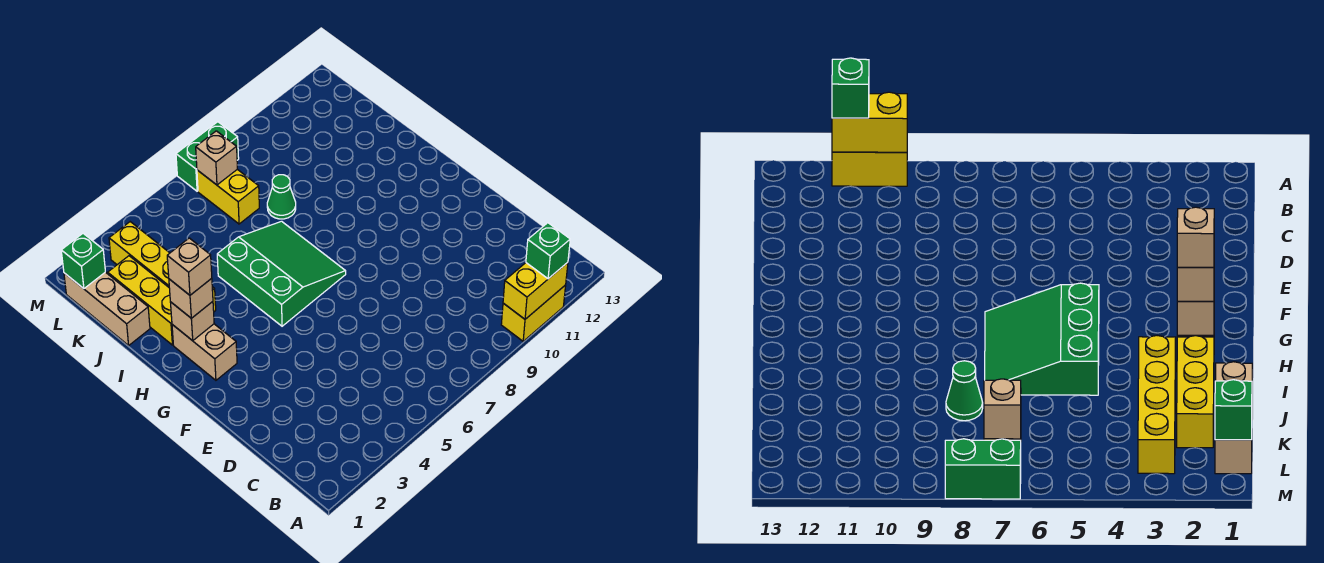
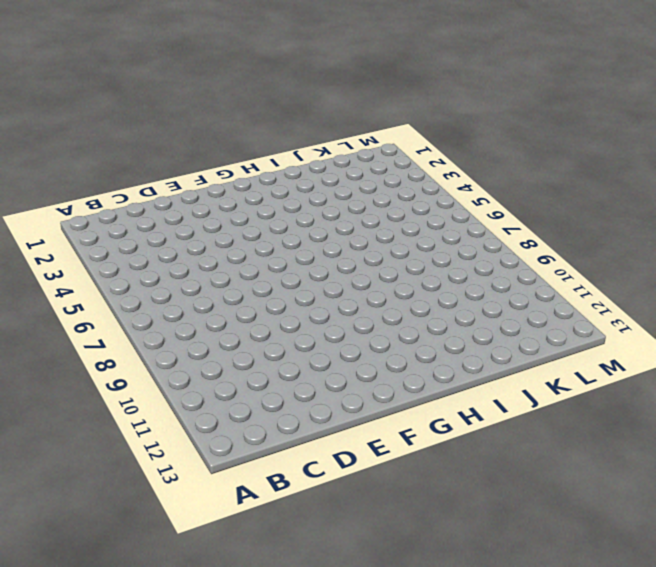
none -> yellow brick A10:A11 level 1
none -> tan brick G2:H2 level 1
none -> green slope G5:I7 level 1 top 5

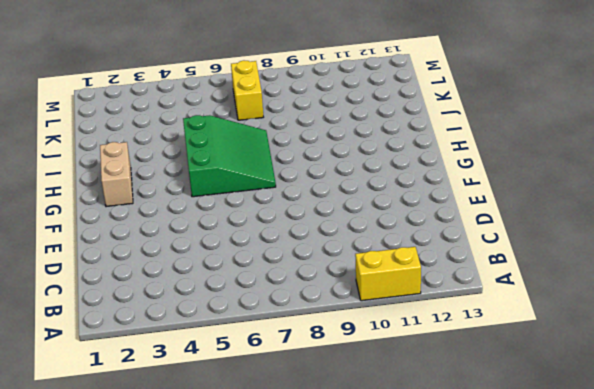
none -> yellow brick I2:K2 level 1
none -> yellow brick I3:L3 level 1
none -> tan brick J1:L1 level 1

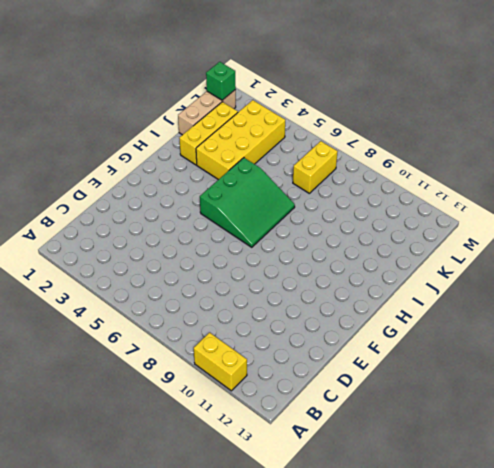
yellow brick I3:L4 level 1 -> yellow brick I3:L3 level 1
none -> tan brick G2:H2 level 1
none -> green cone J8 level 1
none -> green brick M7:M8 level 1

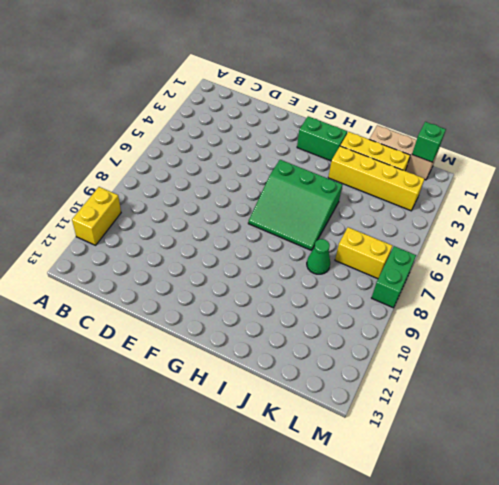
green brick G2:H2 level 1 -> tan brick G2:H2 level 1
none -> yellow brick A10:A11 level 2
none -> tan brick H2 level 2
none -> tan brick L7 level 2

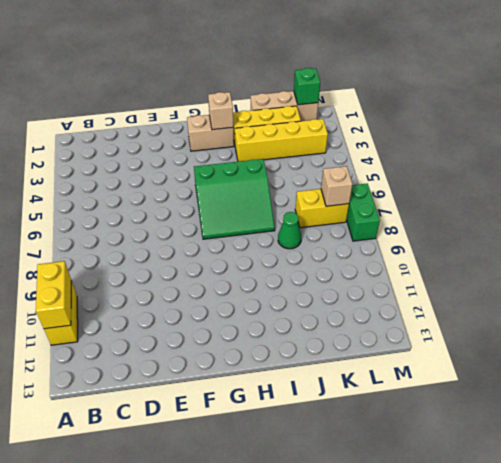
none -> green brick A11 level 3
none -> tan brick H2 level 3
none -> tan brick H2 level 4

